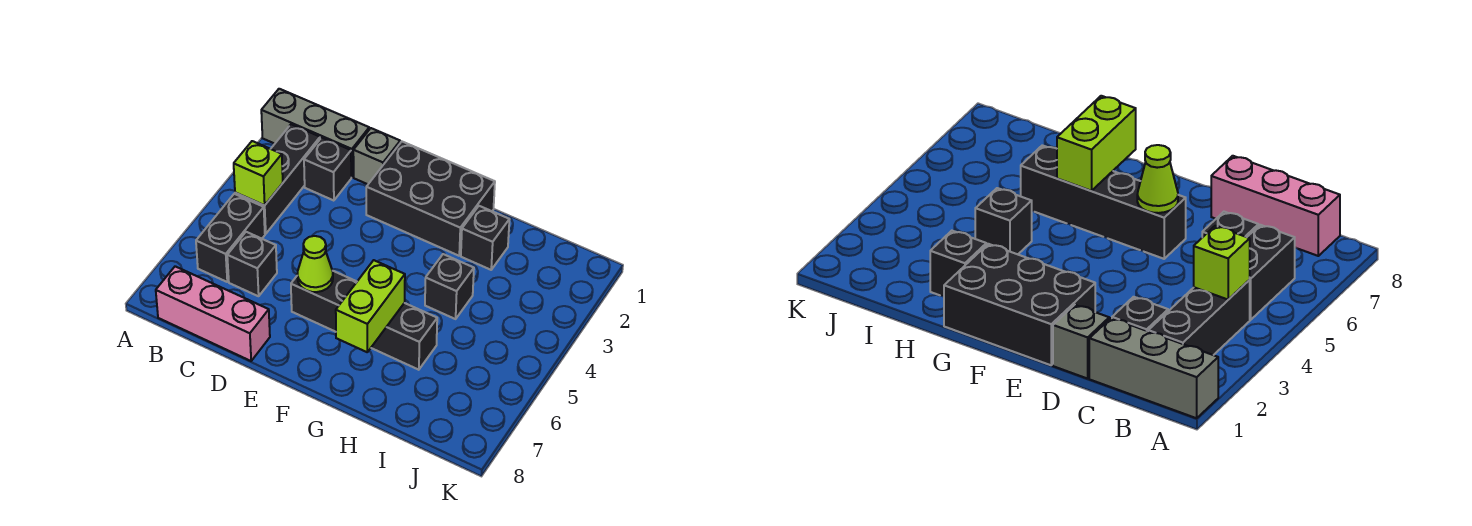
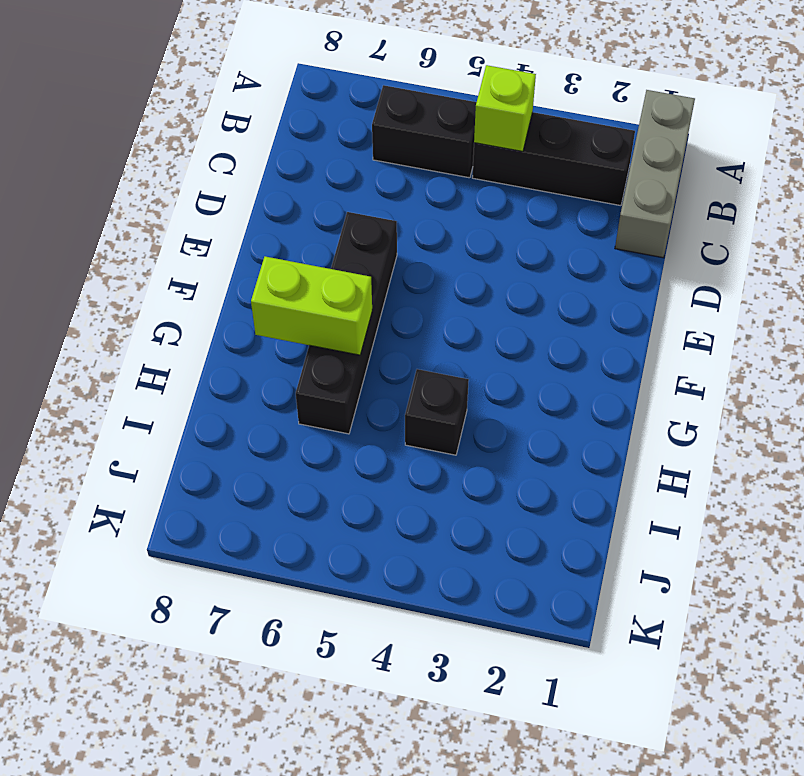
none -> pink brick B8:D8 level 1
none -> black brick C2 level 1
none -> black brick C6 level 1

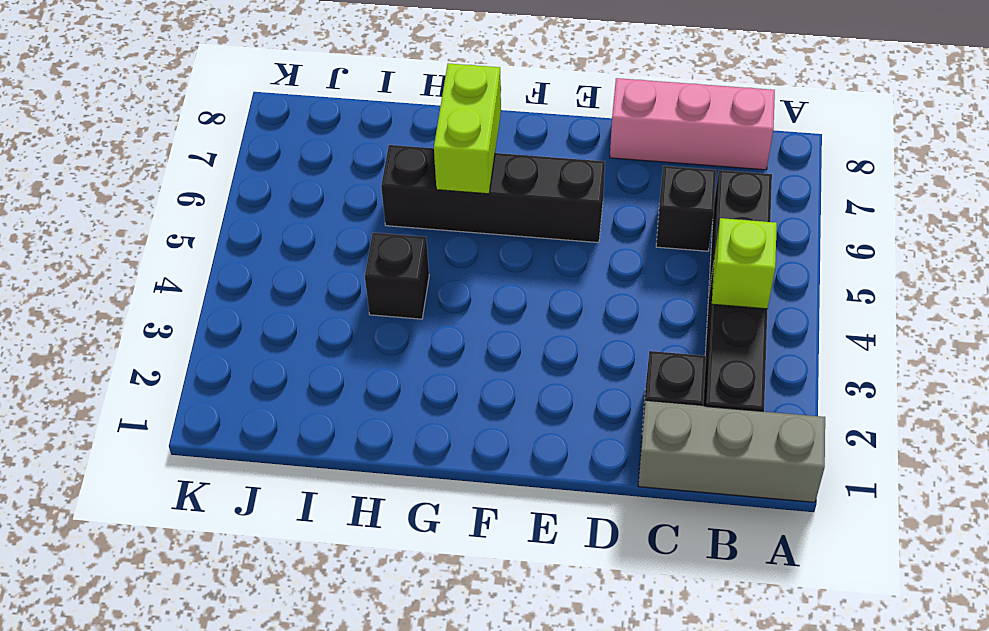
none -> grey brick D1 level 1
none -> black brick E1:G2 level 1
none -> black brick H2 level 1

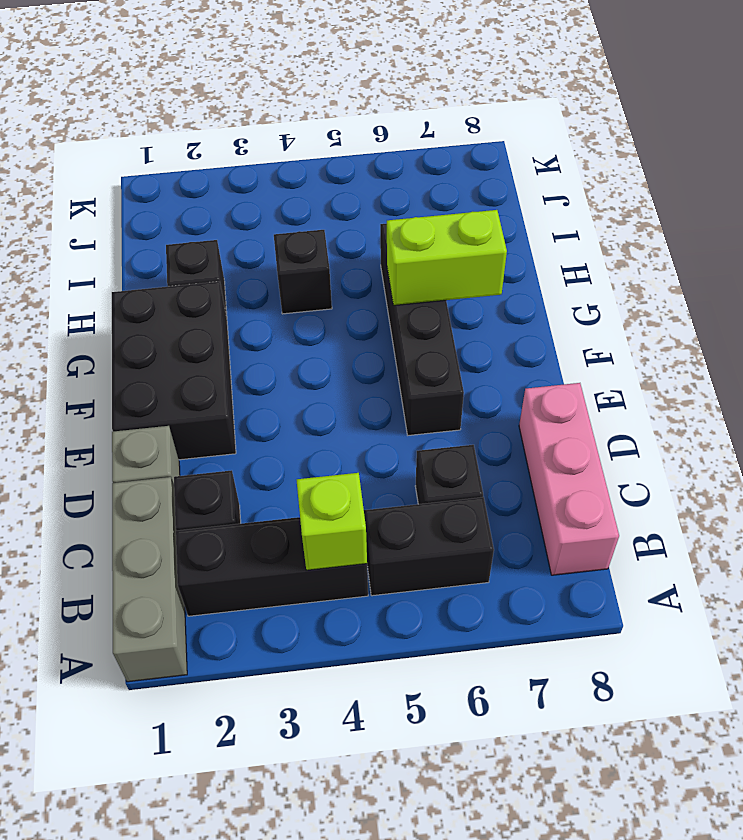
none -> lime cone E6 level 2

